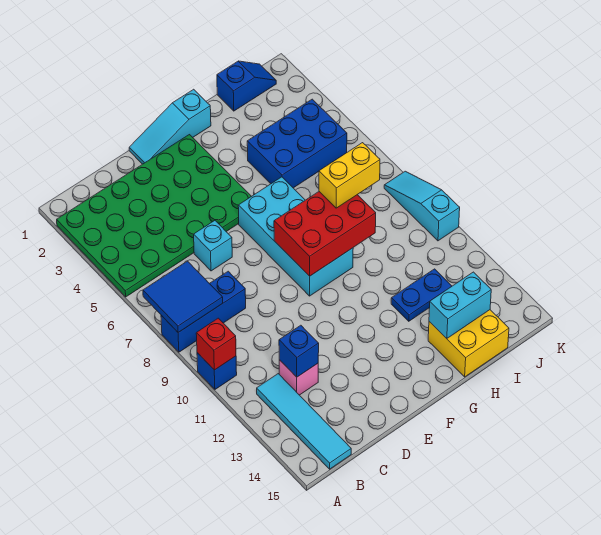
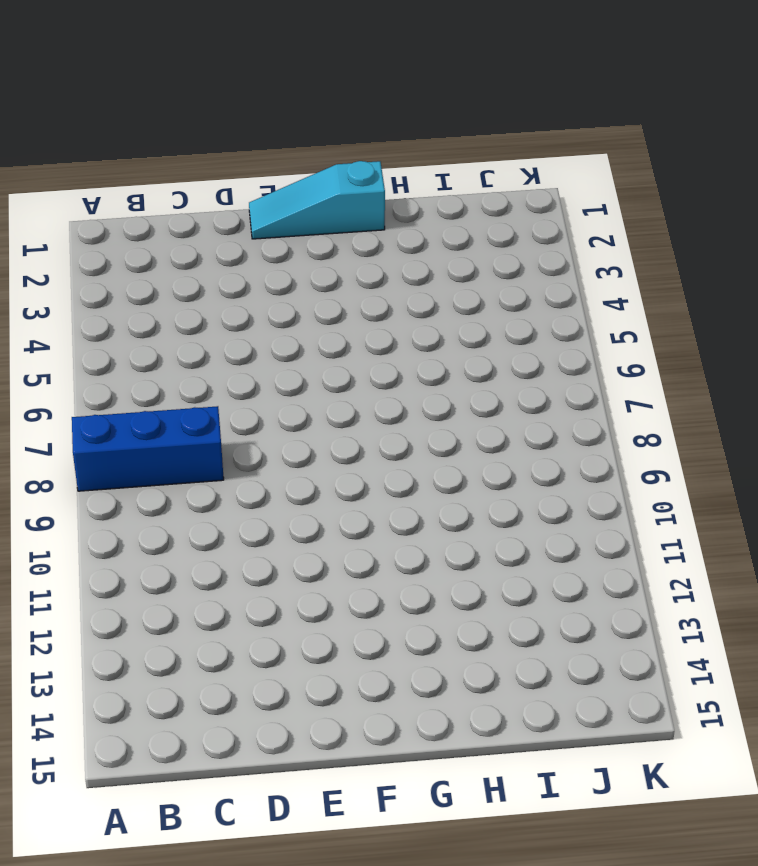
none -> green plate A2:F5 level 1
none -> blue brick A10 level 1
none -> cyan tile B12:B15 level 1

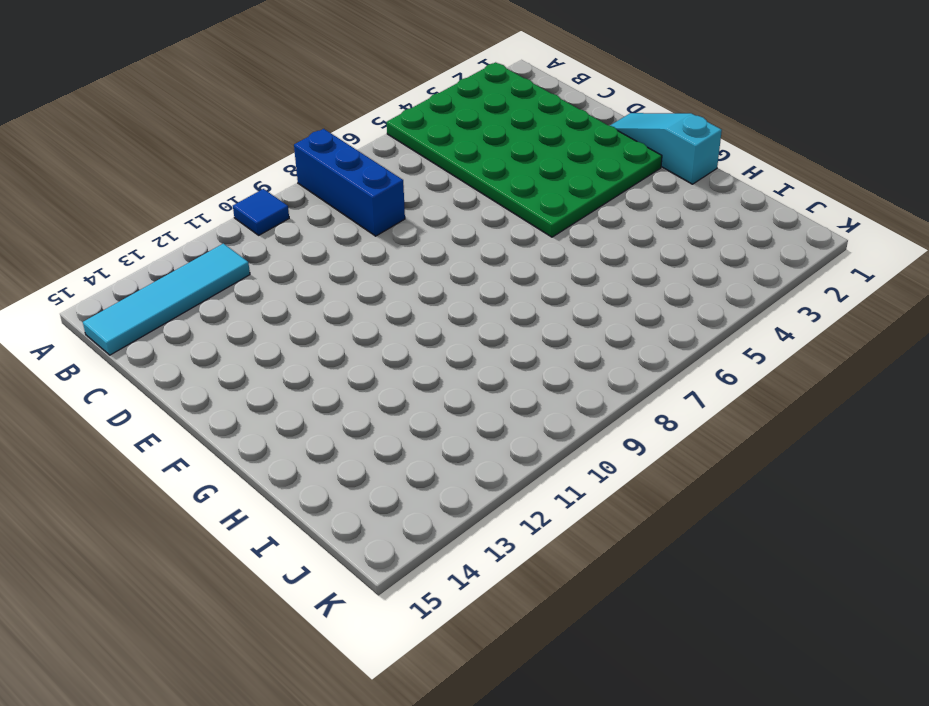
blue tile A10 level 1 -> blue brick A10 level 1
none -> pink brick C12 level 1
none -> cyan brick D6 level 1
none -> cyan brick F6:G9 level 1

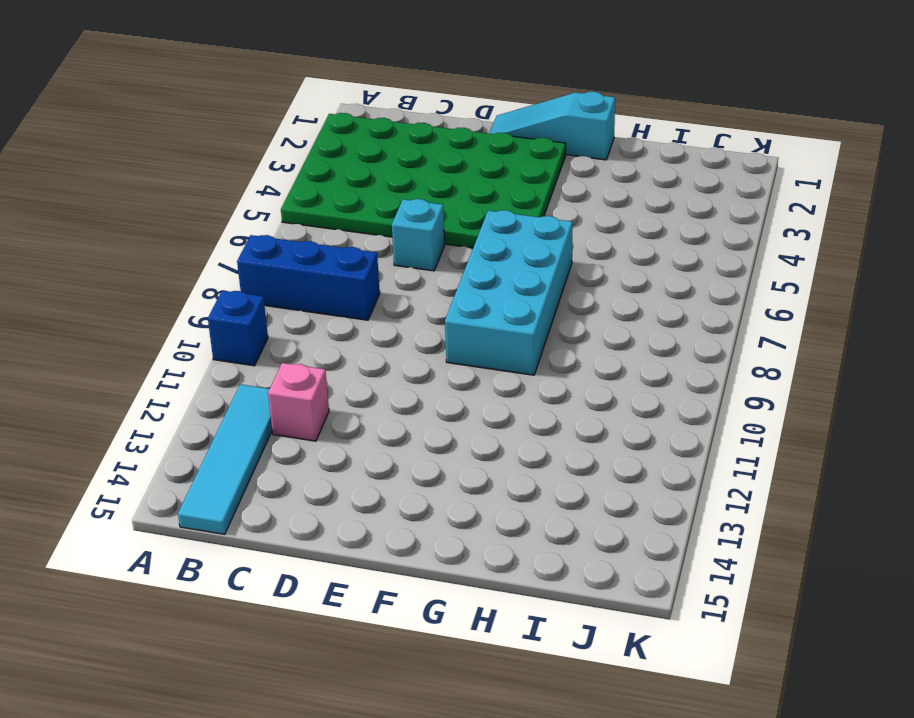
none -> blue brick H4:J5 level 1
none -> blue plate H12:I12 level 1
none -> yellow brick H14:I15 level 1

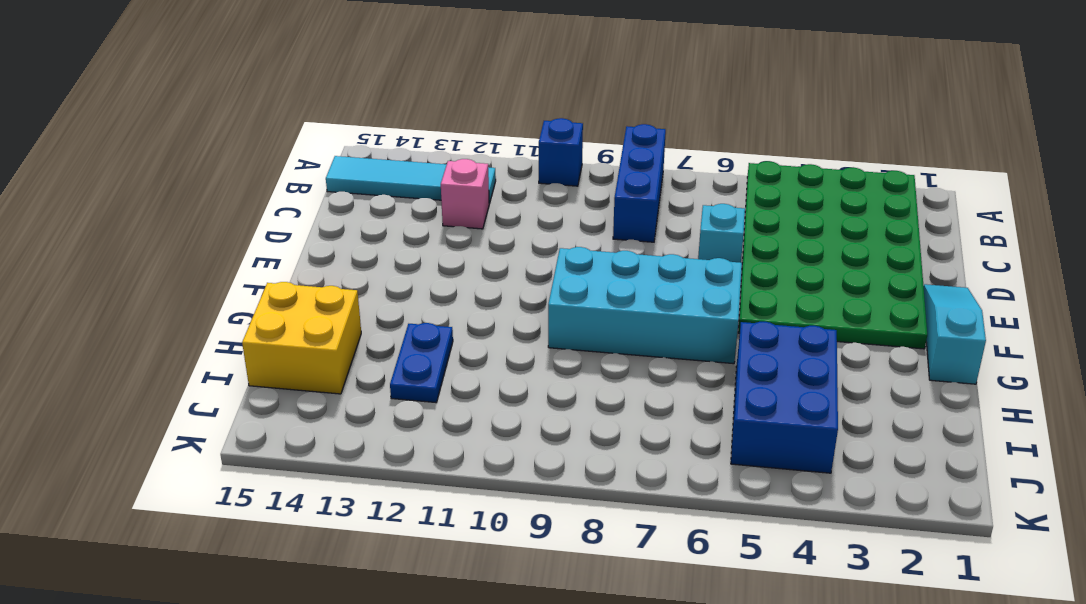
none -> blue slope I1:J1 level 1 top I
none -> cyan slope K8:K10 level 1 top 10
none -> blue tile A7:B8 level 2

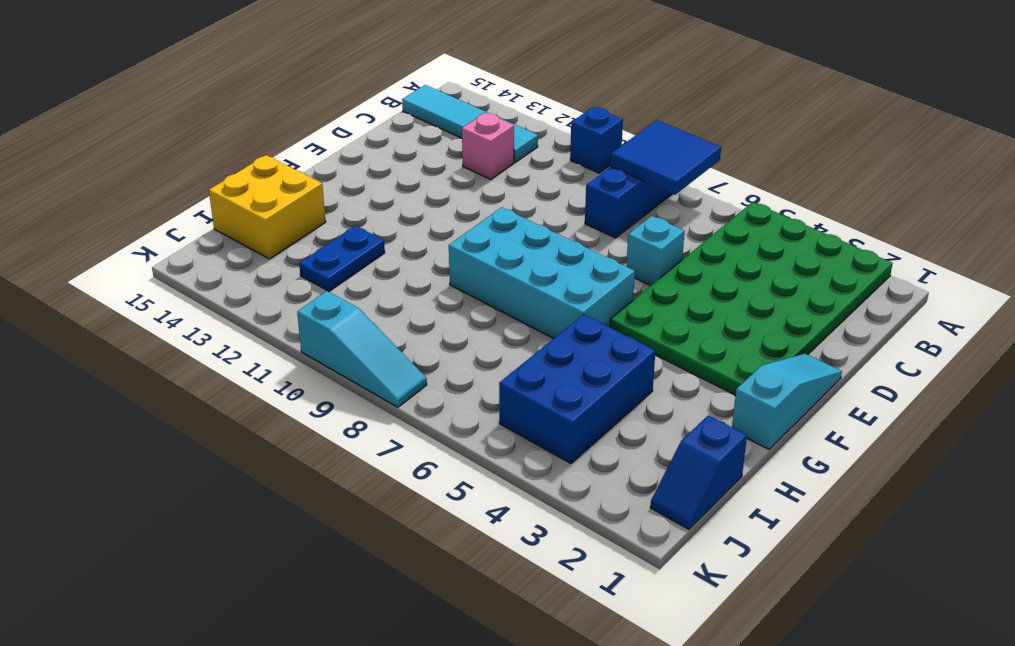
none -> red brick A10 level 2
none -> blue brick C12 level 2
none -> red brick F8:H9 level 2

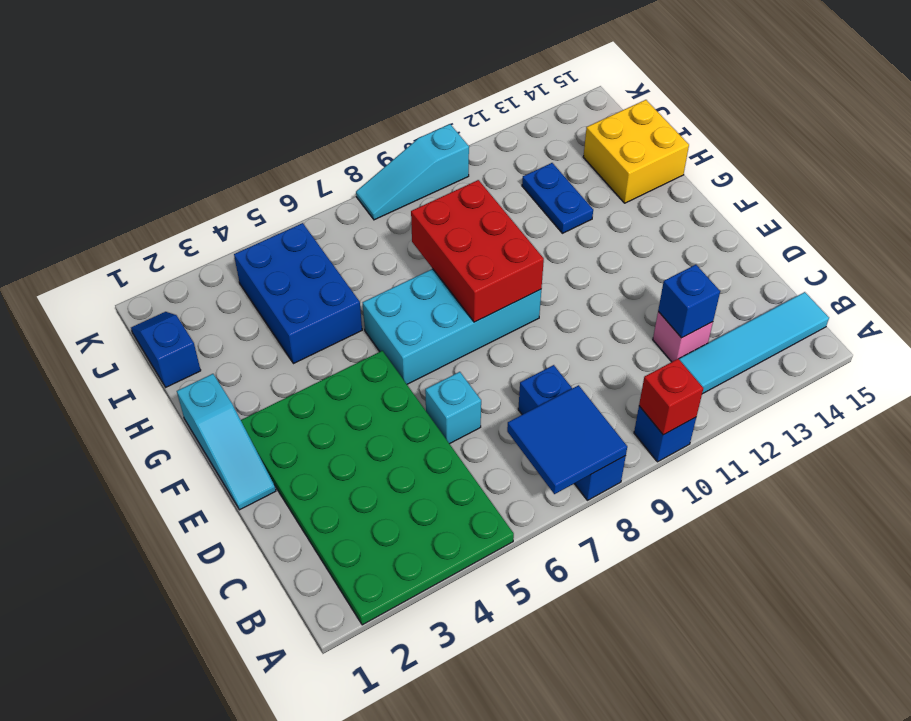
none -> cyan brick H14:I14 level 2
none -> yellow brick H8:I8 level 3

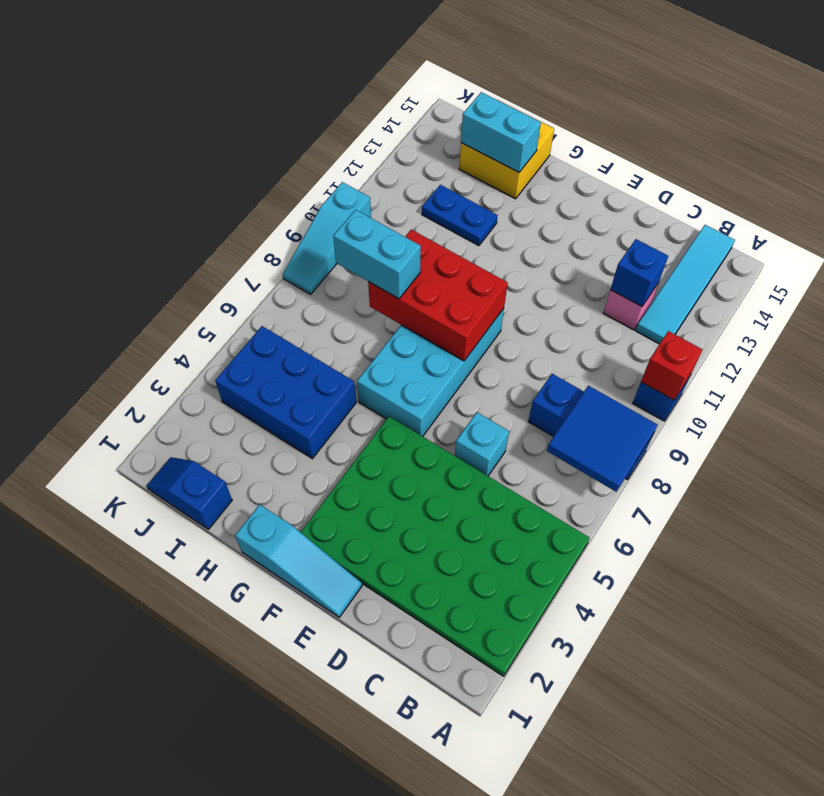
cyan brick H8:I8 level 3 -> yellow brick H8:I8 level 3

